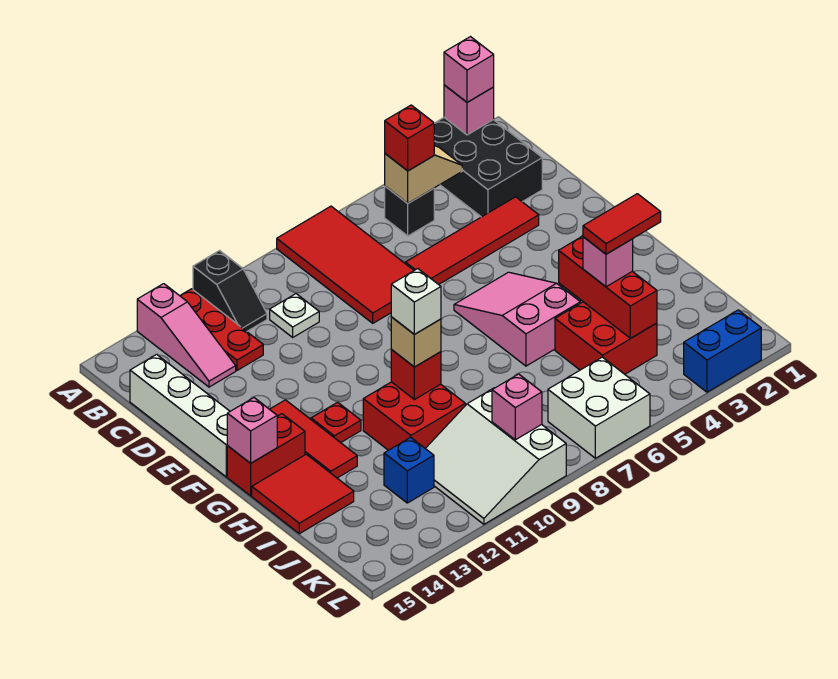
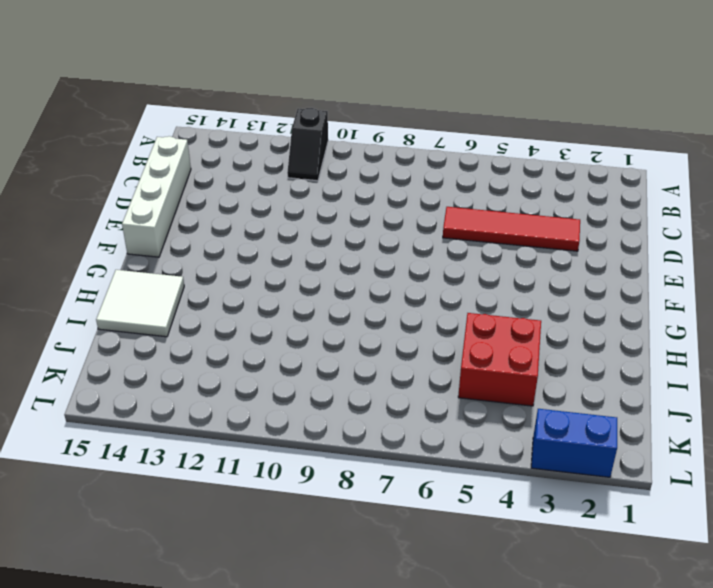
white tile H14:I15 level 1 -> red tile H14:I15 level 1
none -> black brick A2:C3 level 1
none -> red tile A7:D8 level 1
none -> red plate A12:C12 level 1
none -> pink slope A13:C13 level 1 top A

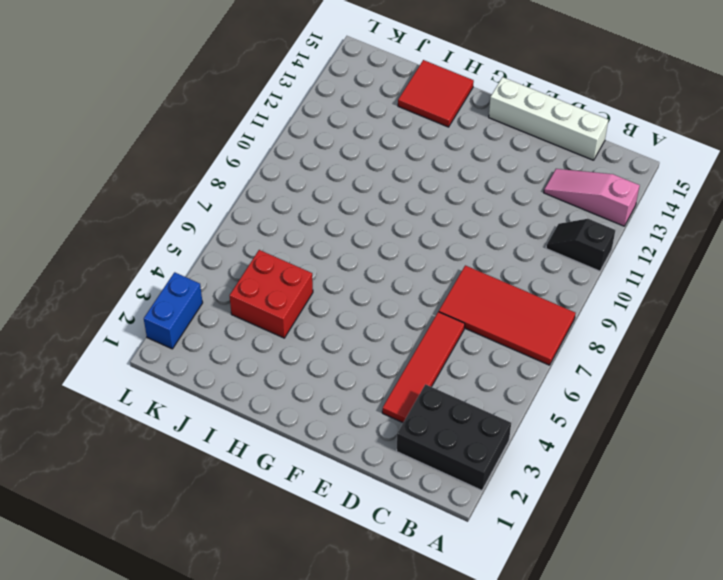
none -> red plate A12:C12 level 1
none -> black brick B5 level 1
none -> white plate C10 level 1
none -> pink slope F5:H6 level 1 top H

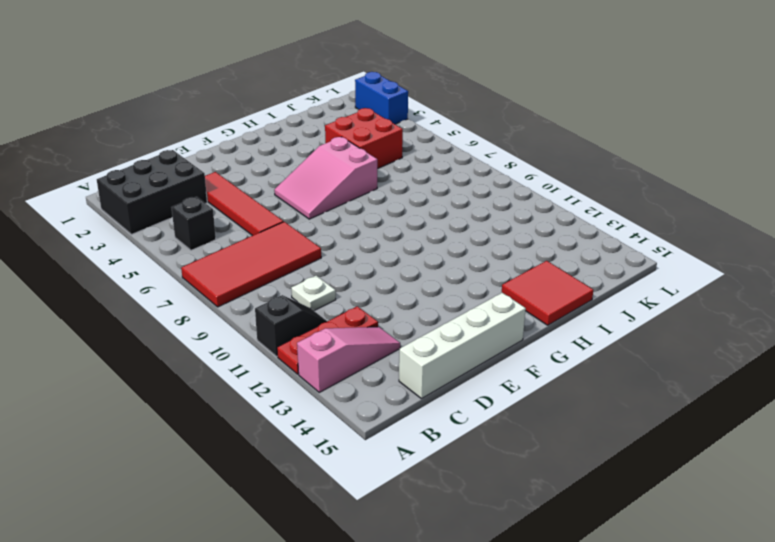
none -> red tile F13:H13 level 1
none -> red plate G12 level 1
none -> red brick G14:G15 level 1
none -> red brick H10:I11 level 1

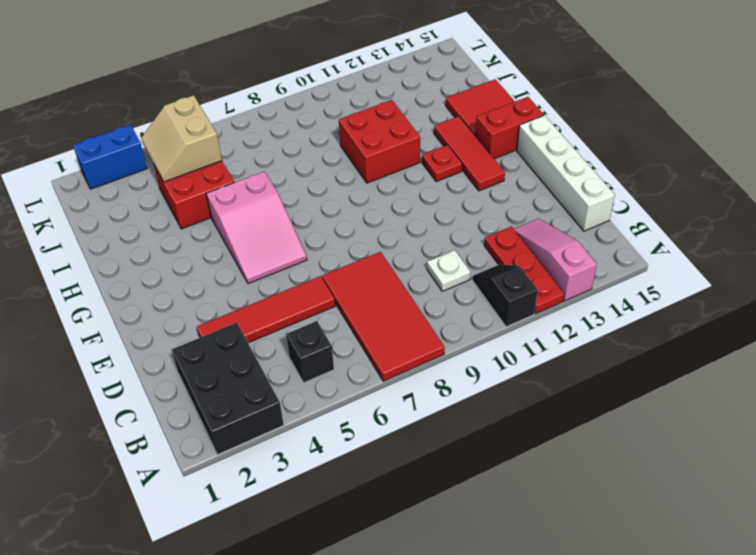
tan slope J4:K5 level 2 top 5 -> red brick H4:J4 level 2
none -> white slope J9:L11 level 1 top 9
none -> blue brick J12 level 1
none -> white brick K6:L7 level 1
none -> pink brick A2 level 2

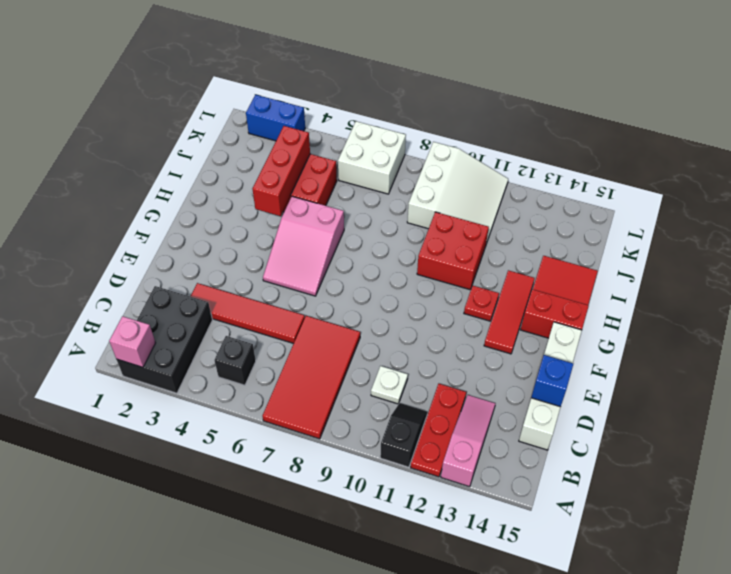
blue brick D15 level 2 -> blue brick J12 level 1
none -> tan slope B4:B5 level 2 top 5
none -> pink brick G15 level 2
none -> red brick H10 level 2
none -> pink brick K9 level 2

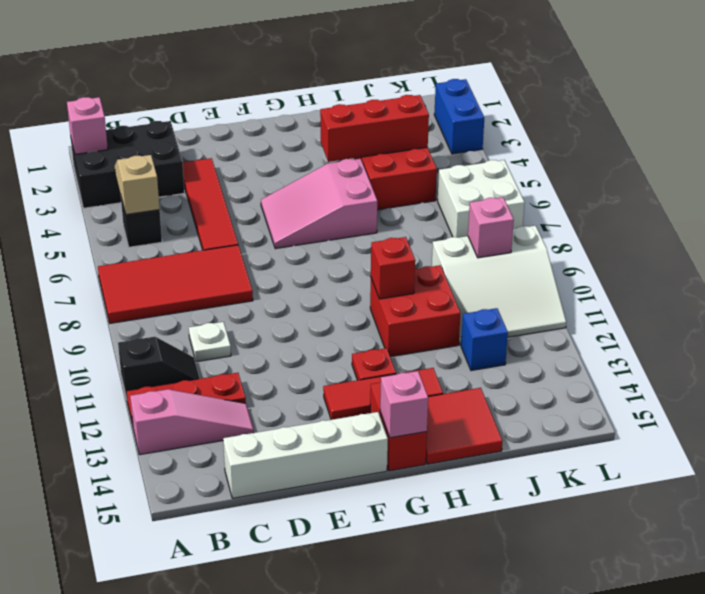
none -> pink brick A2 level 3
none -> red brick B5 level 3
none -> tan brick H10 level 3
none -> pink brick I4 level 3

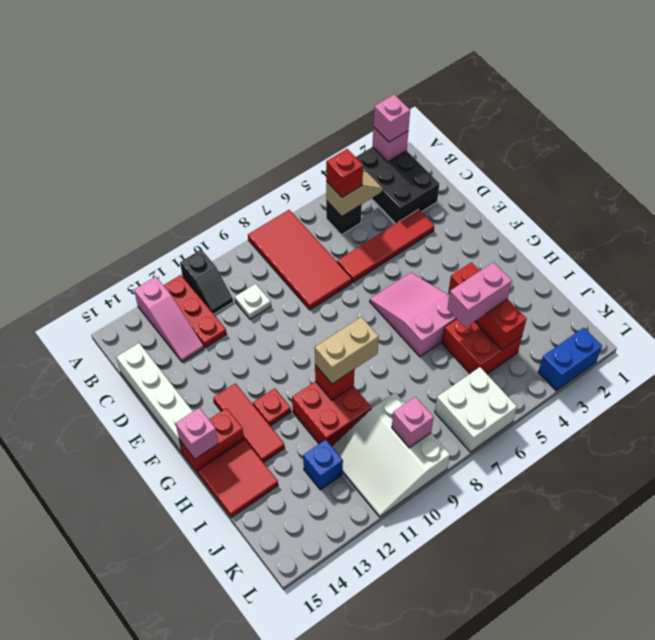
tan brick H9:H10 level 3 -> tan brick H10 level 3
pink brick I4:I5 level 3 -> pink brick I4 level 3
none -> white brick H10 level 4
none -> red tile I3:I4 level 4

